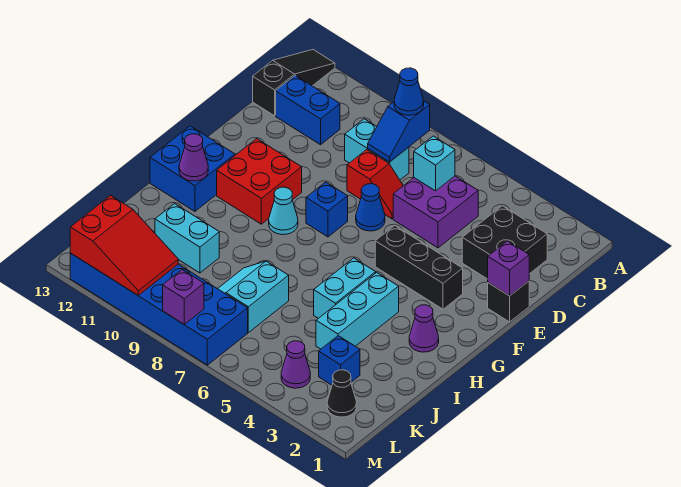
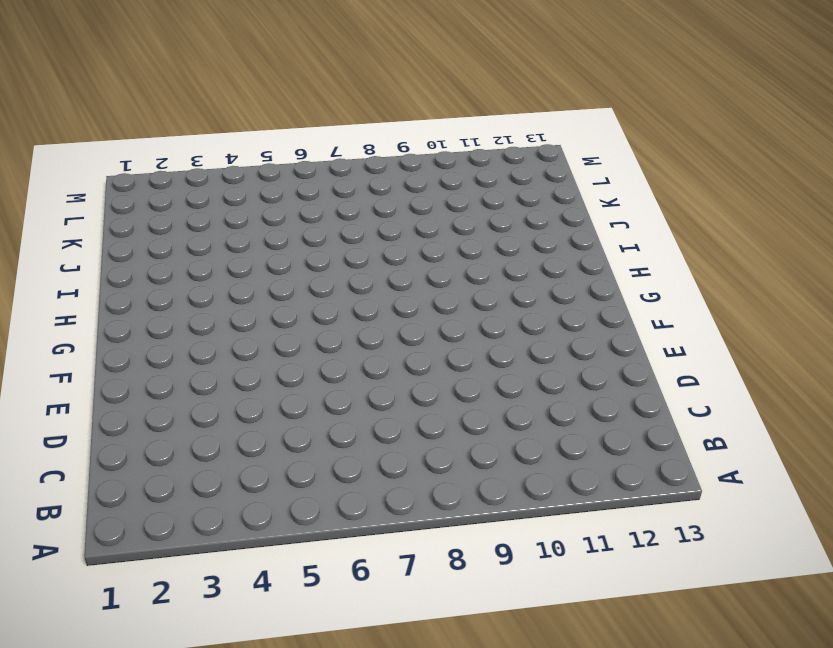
none -> black slope A13:C13 level 1 top C
none -> black brick C2:D3 level 1
none -> purple brick C5:D6 level 1

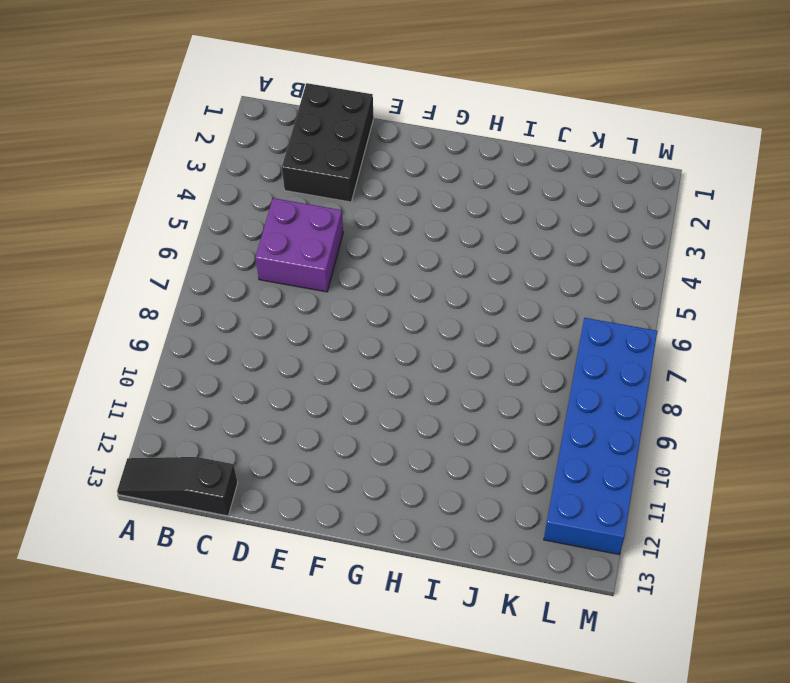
black brick C1:D3 level 1 -> black brick C2:D3 level 1
none -> cyan brick C8:C9 level 1
none -> blue brick C11:C12 level 1
none -> red slope D7:D8 level 1 top 8

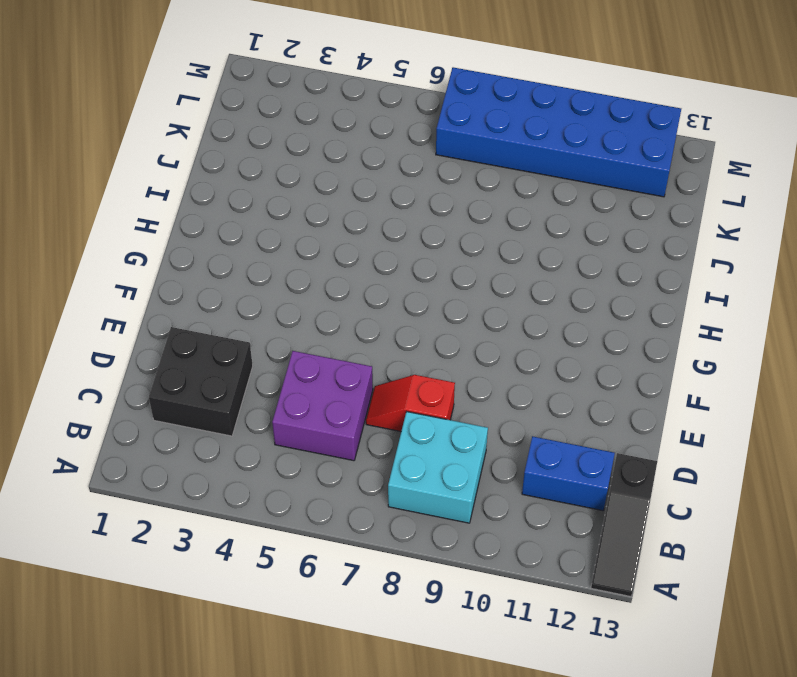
cyan brick B8:C9 level 1 -> cyan brick C8:C9 level 1
none -> black brick E1 level 1
none -> blue cone E7 level 1
none -> black brick F3:F5 level 1

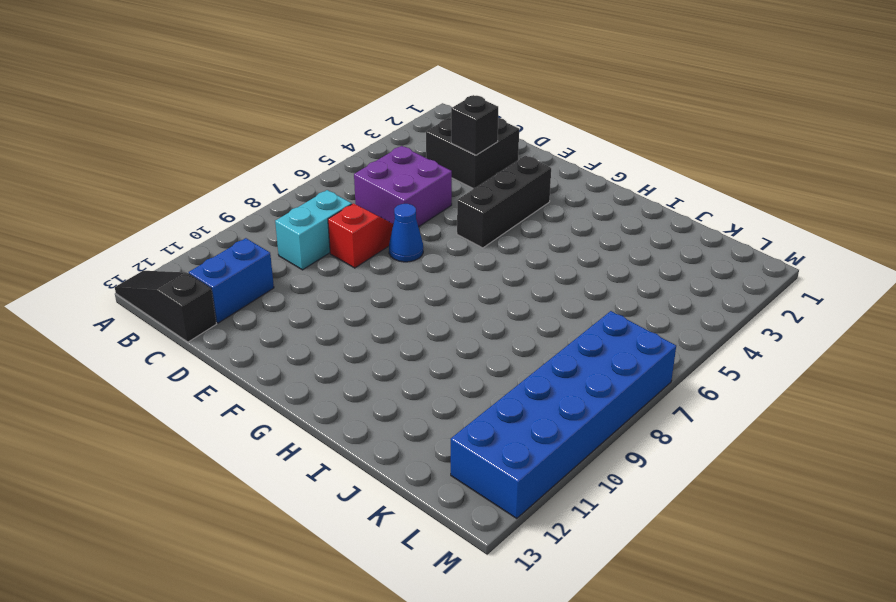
black brick D3 level 2 -> black brick E1 level 1
none -> blue brick F8 level 1
none -> red brick F10:G11 level 1
none -> cyan cone G9 level 1

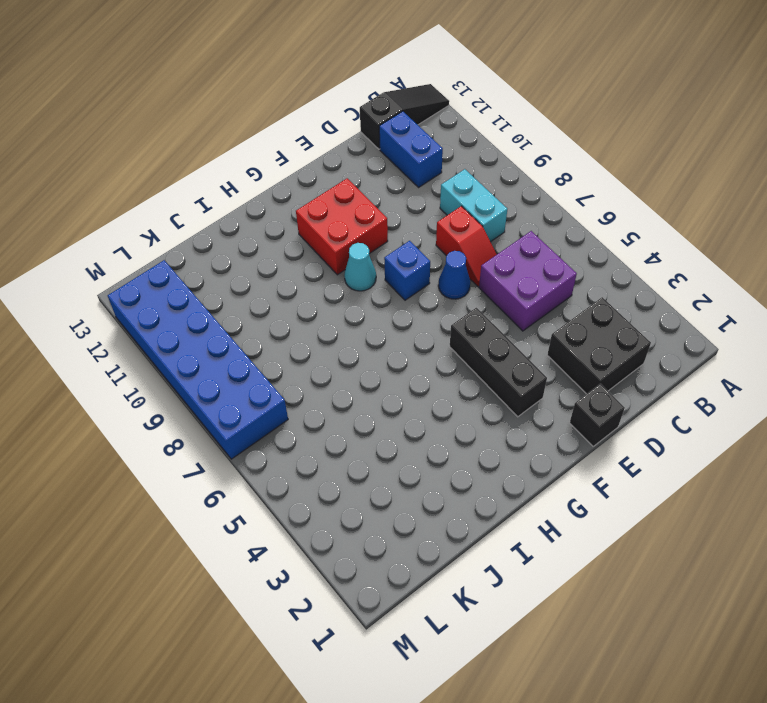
none -> blue brick G12:H13 level 1
none -> purple cone H2 level 1
none -> cyan brick H4:J4 level 1

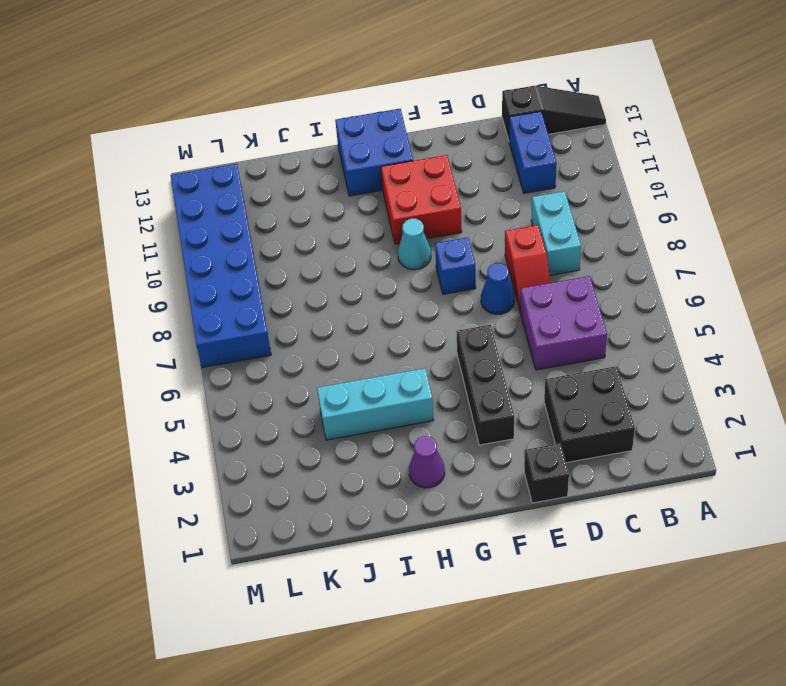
none -> cyan brick H5:I5 level 1
none -> cyan slope J7:K8 level 1 top 7
none -> cyan brick J10:J11 level 1

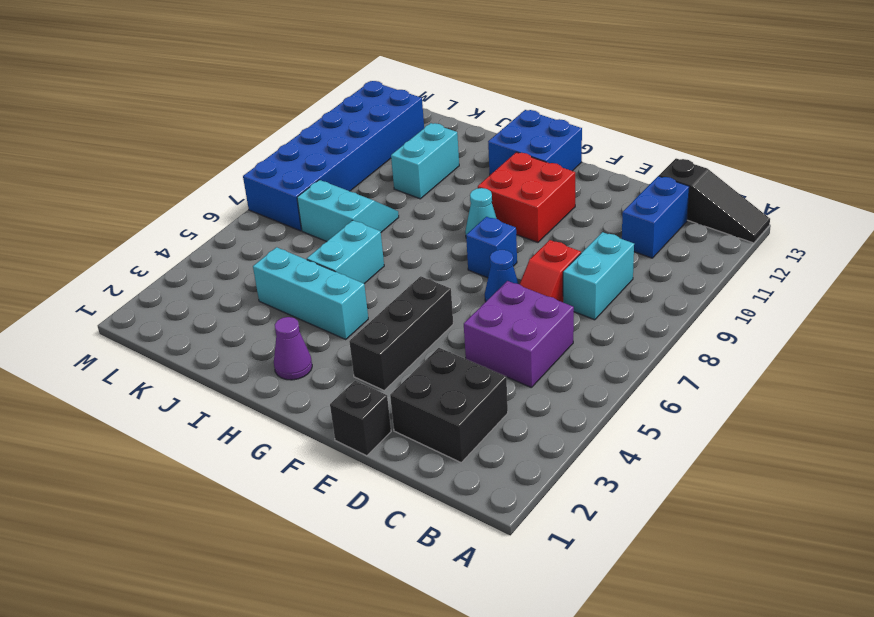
cyan brick I5:I6 level 1 -> cyan brick H5:I5 level 1
none -> blue brick K3 level 1
none -> black cone L2 level 1
none -> purple cone L4 level 1

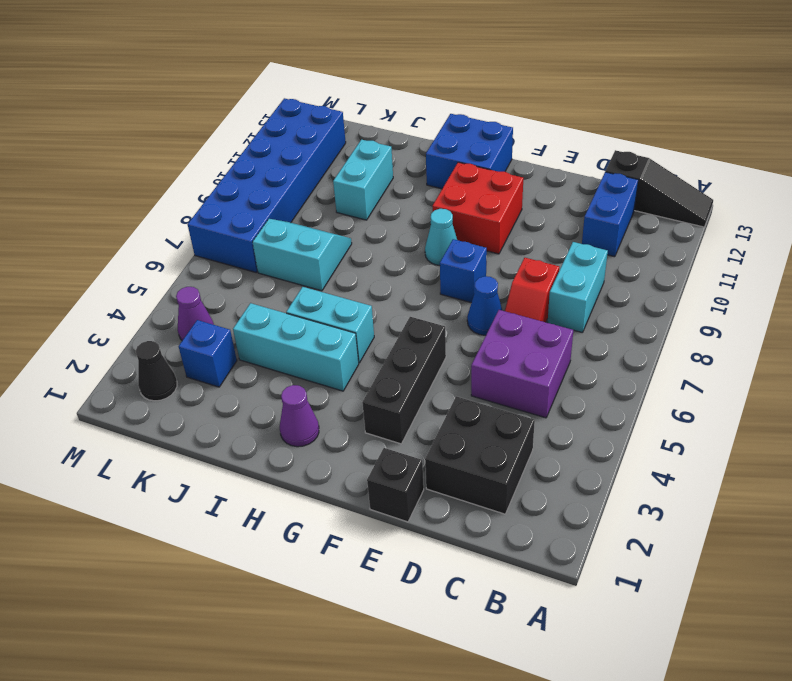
none -> blue slope B8:C8 level 2 top B
none -> cyan brick C6 level 2
none -> purple brick E1 level 2

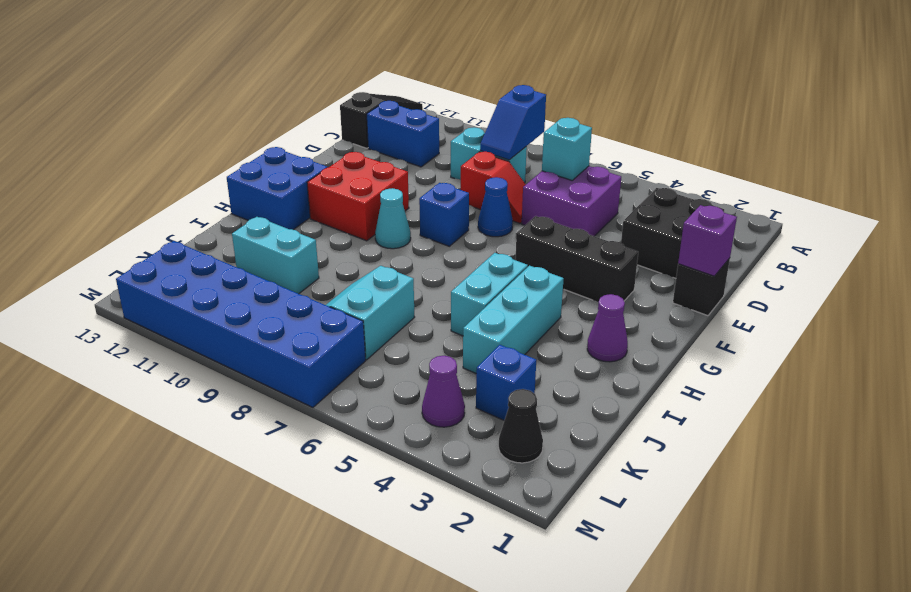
none -> purple cone H12 level 2
none -> red slope L10:M12 level 2 top 12
none -> purple brick M8 level 2

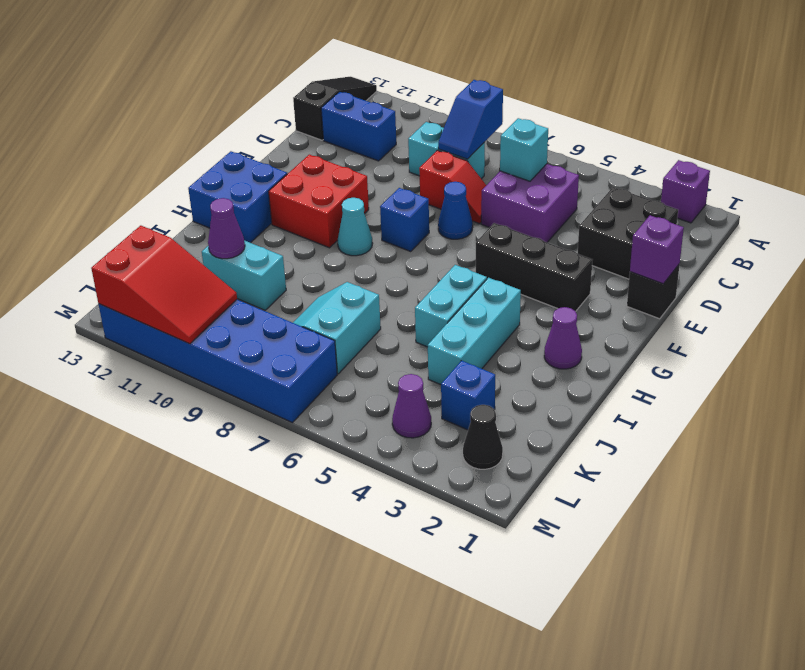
purple brick A2 level 1 -> purple brick M8 level 2
purple cone J11 level 2 -> purple cone H12 level 2
none -> blue cone B8 level 3

